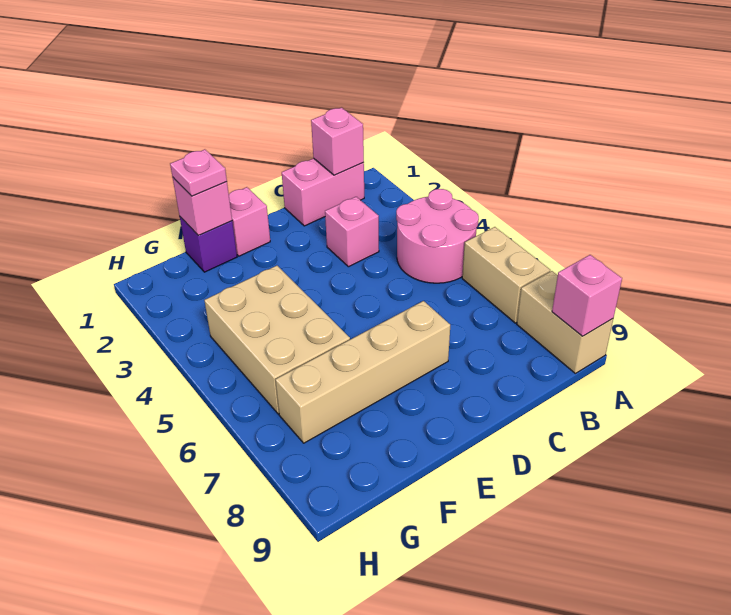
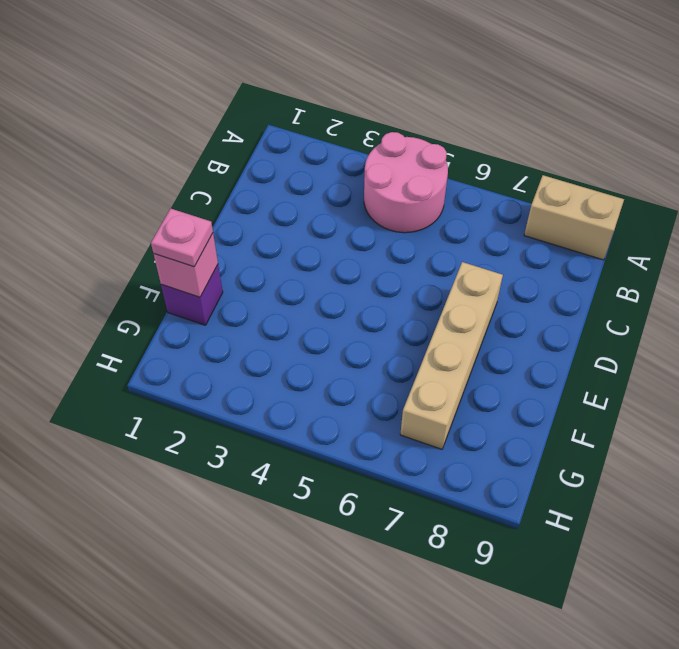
none -> tan brick A6:A7 level 1
none -> pink brick B1:C1 level 1
none -> pink brick C3 level 1

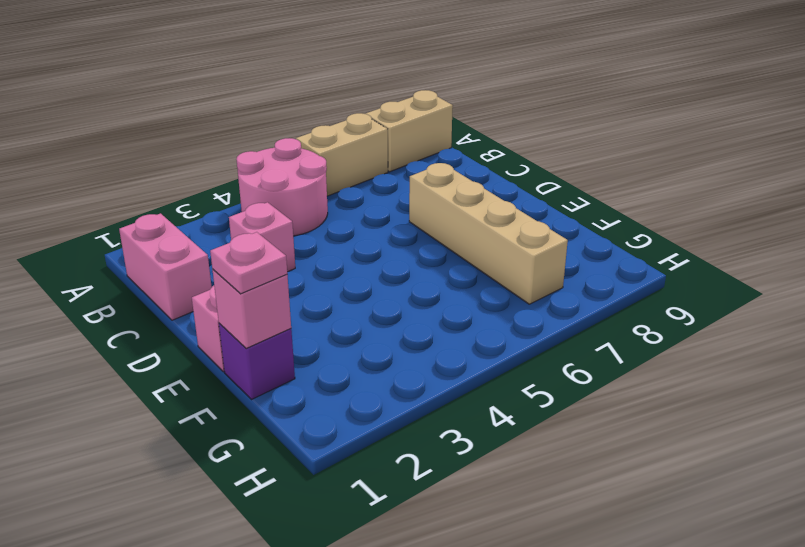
none -> tan brick F4:G6 level 1
none -> pink brick A9 level 2
none -> pink brick B1 level 2

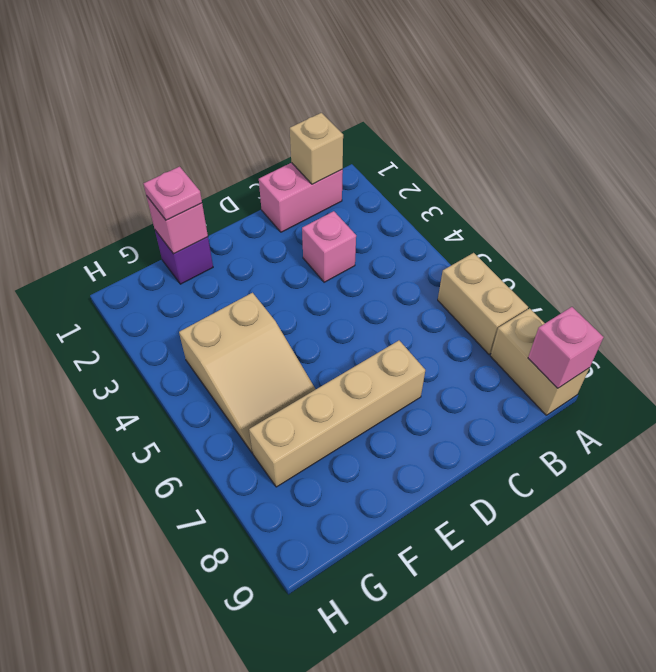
tan brick B1 level 2 -> pink brick B1 level 2
tan slope F4:G6 level 1 top 4 -> tan brick F4:G6 level 1
none -> pink round brick A4:B5 level 1
none -> pink brick E1 level 1

